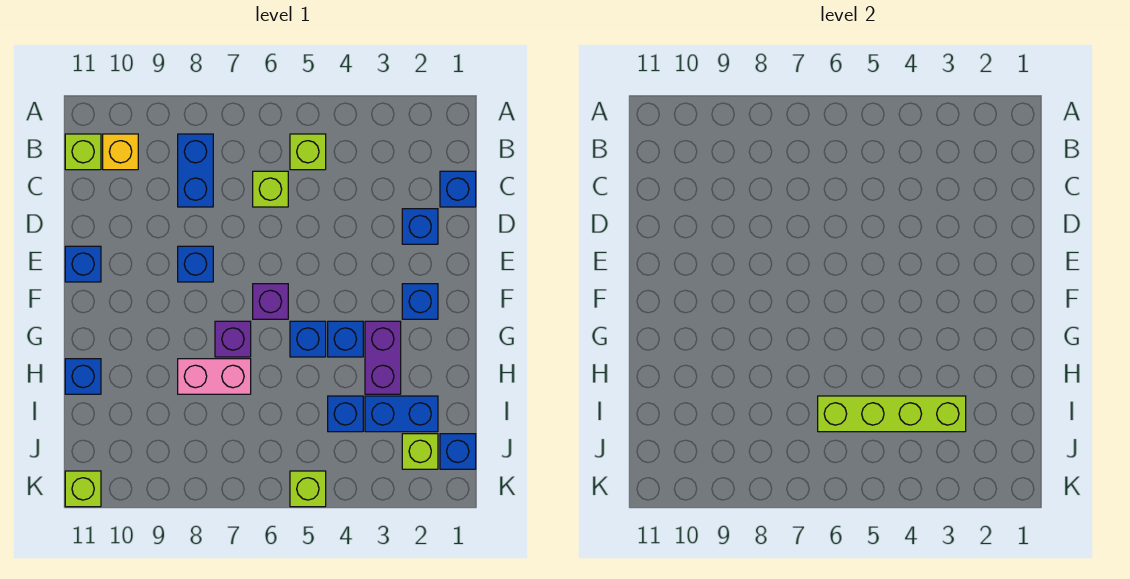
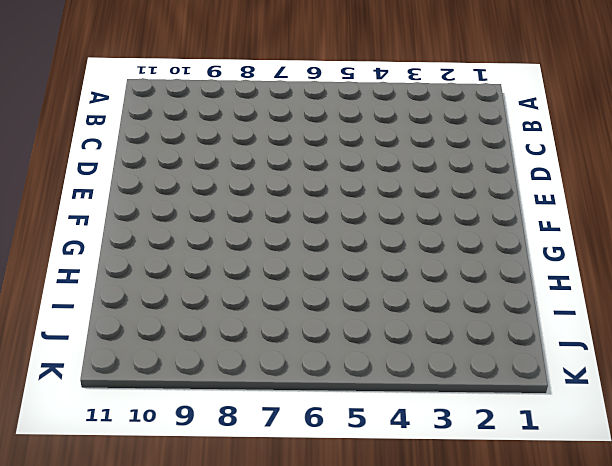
none -> lime brick B5 level 1
none -> blue brick B8:C8 level 1
none -> yellow brick B10 level 1

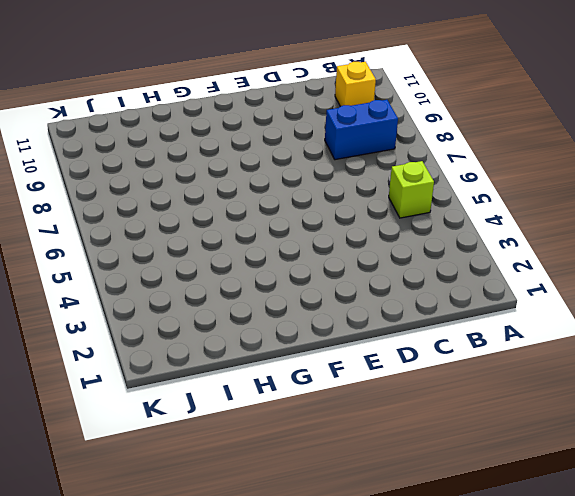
none -> lime brick B11 level 1
none -> blue brick C1 level 1
none -> lime brick C6 level 1

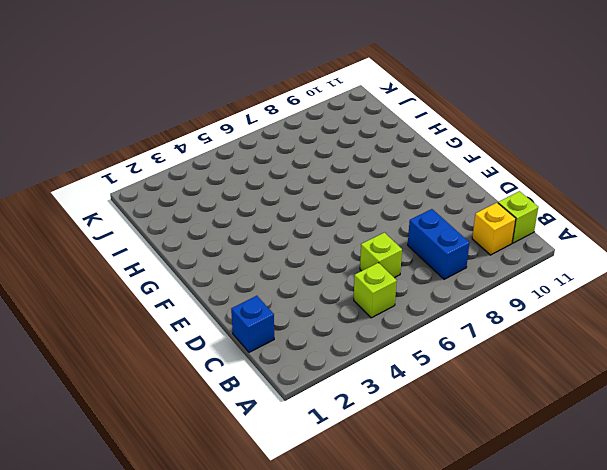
none -> blue brick D2 level 1
none -> blue brick E8 level 1
none -> blue brick E11 level 1

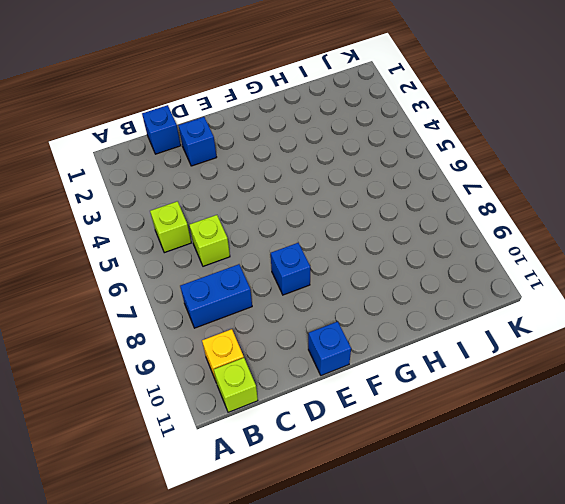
none -> blue brick F2 level 1
none -> purple brick F6 level 1
none -> purple brick G3:H3 level 1

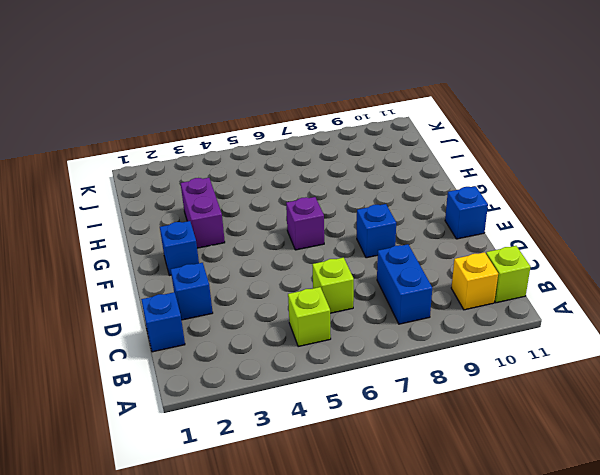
none -> blue brick G4 level 1
none -> blue brick G5 level 1
none -> purple brick G7 level 1

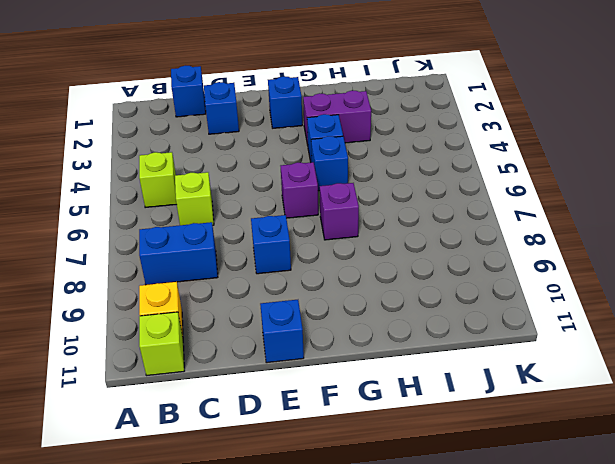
none -> pink brick H7:H8 level 1
none -> blue brick H11 level 1
none -> blue brick I2:I3 level 1

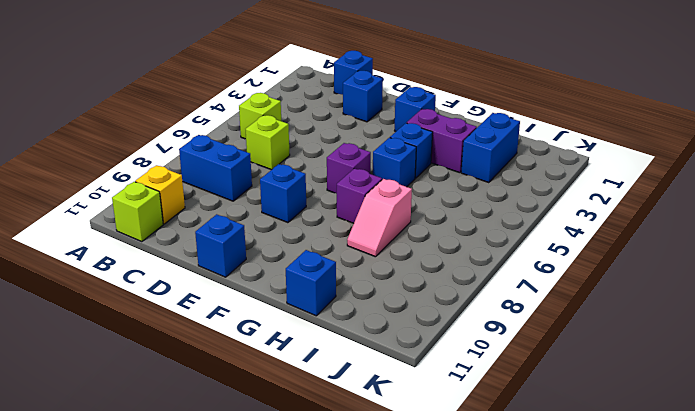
pink slope H7:H8 level 1 top 7 -> pink brick H7:H8 level 1
none -> blue brick I4 level 1
none -> blue brick J1 level 1
none -> lime brick J2 level 1

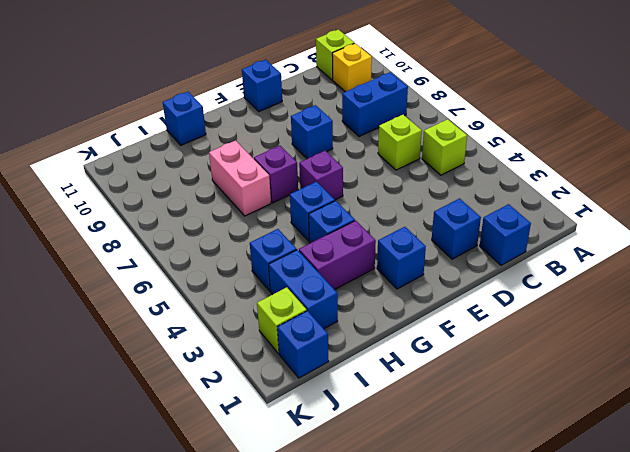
none -> lime brick K5 level 1
none -> lime brick K11 level 1
none -> lime brick I3:I6 level 2

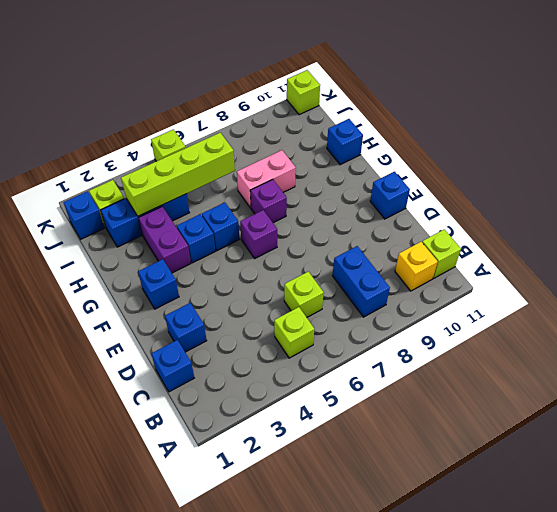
none -> blue brick E8 level 1

